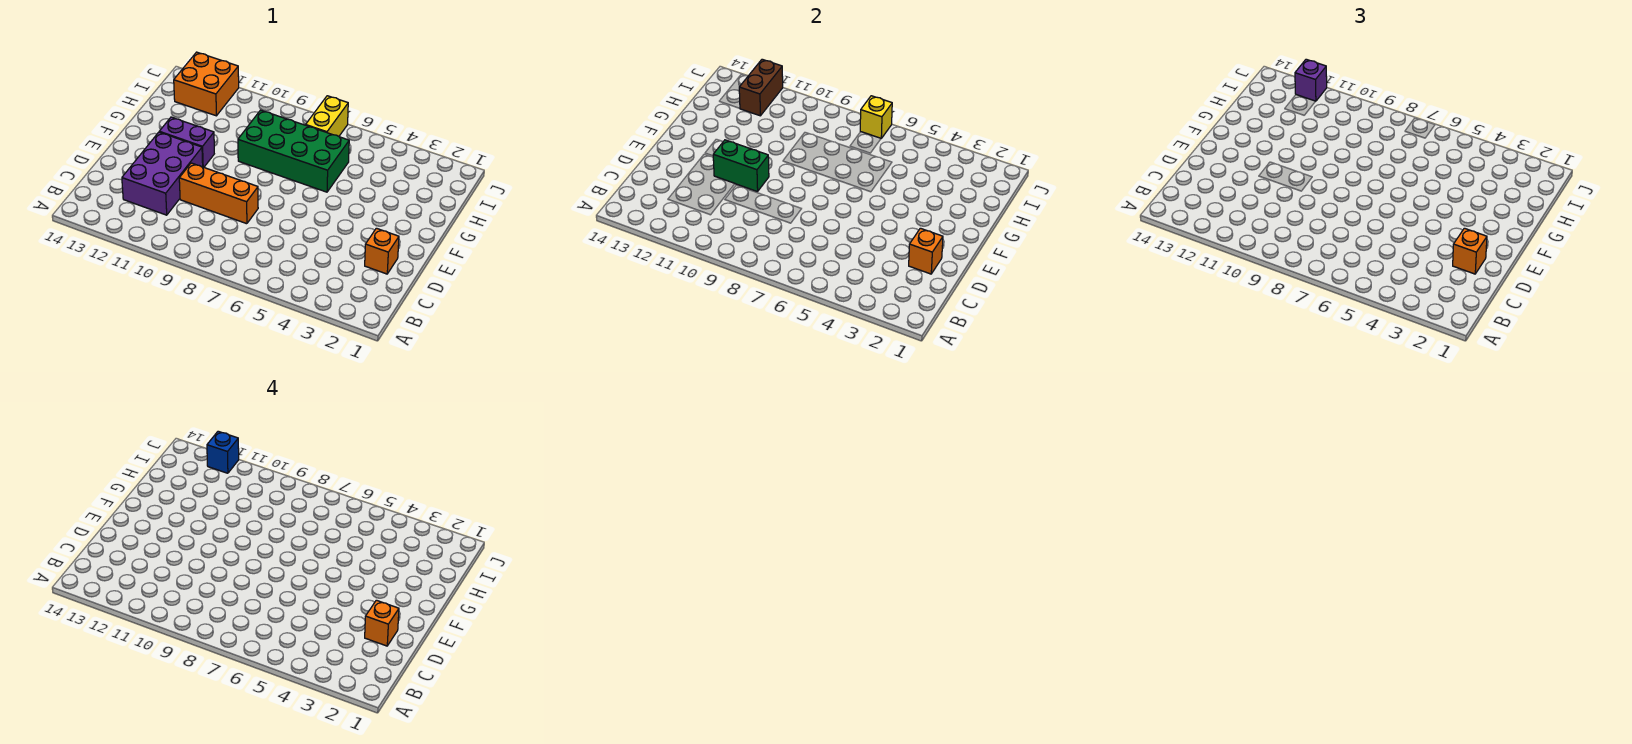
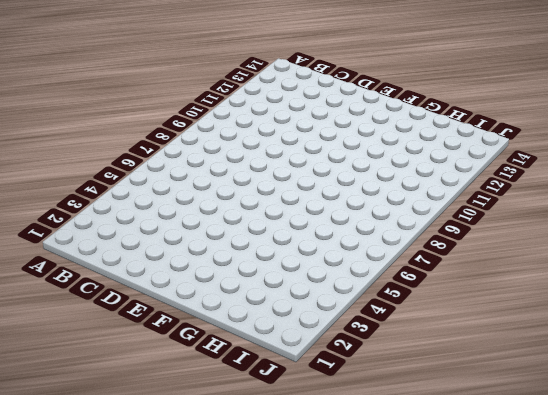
none -> purple brick C11:E12 level 1
none -> orange brick D2 level 1
none -> orange brick D8:D10 level 1

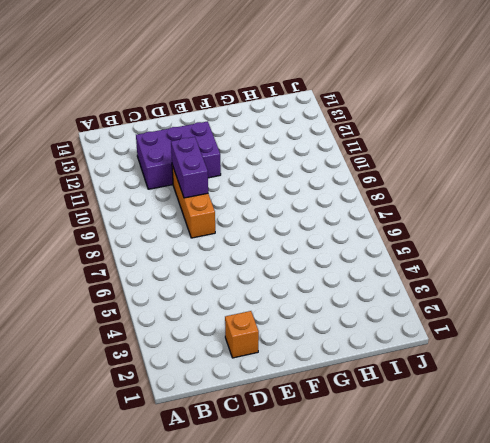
purple brick D9:D10 level 2 -> purple brick F11:F12 level 1
none -> green brick G6:H9 level 1
none -> yellow brick I7:J7 level 1
none -> orange brick I12:J13 level 1

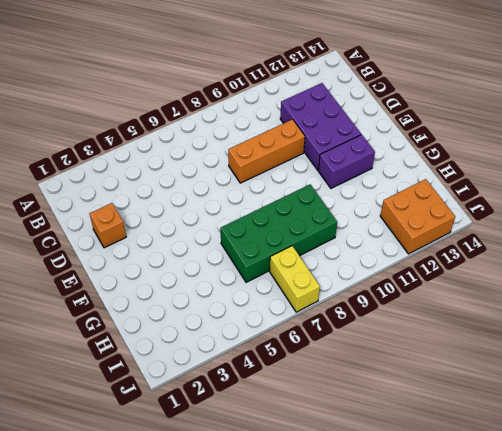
none -> orange brick D2 level 2
none -> green brick E10:E11 level 2
none -> brown brick I12:J12 level 2

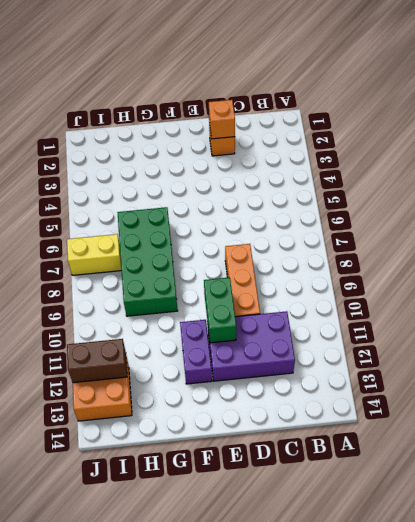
none -> yellow brick J7 level 2
none -> orange brick D2 level 3
none -> purple brick J12 level 3

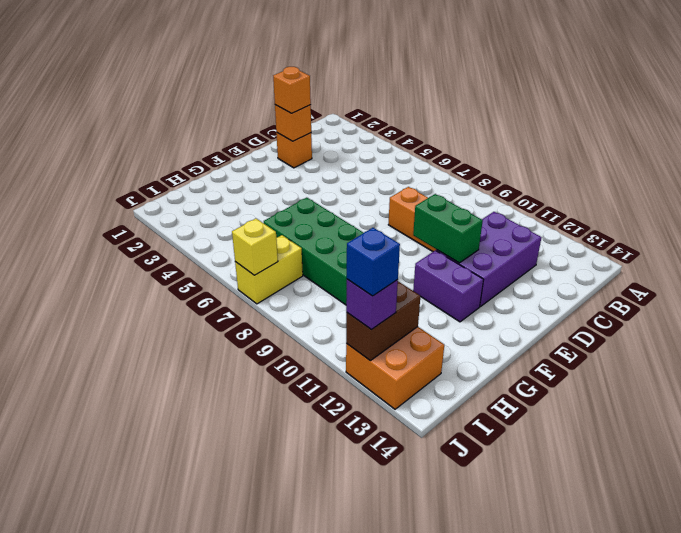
none -> orange brick D2 level 4

